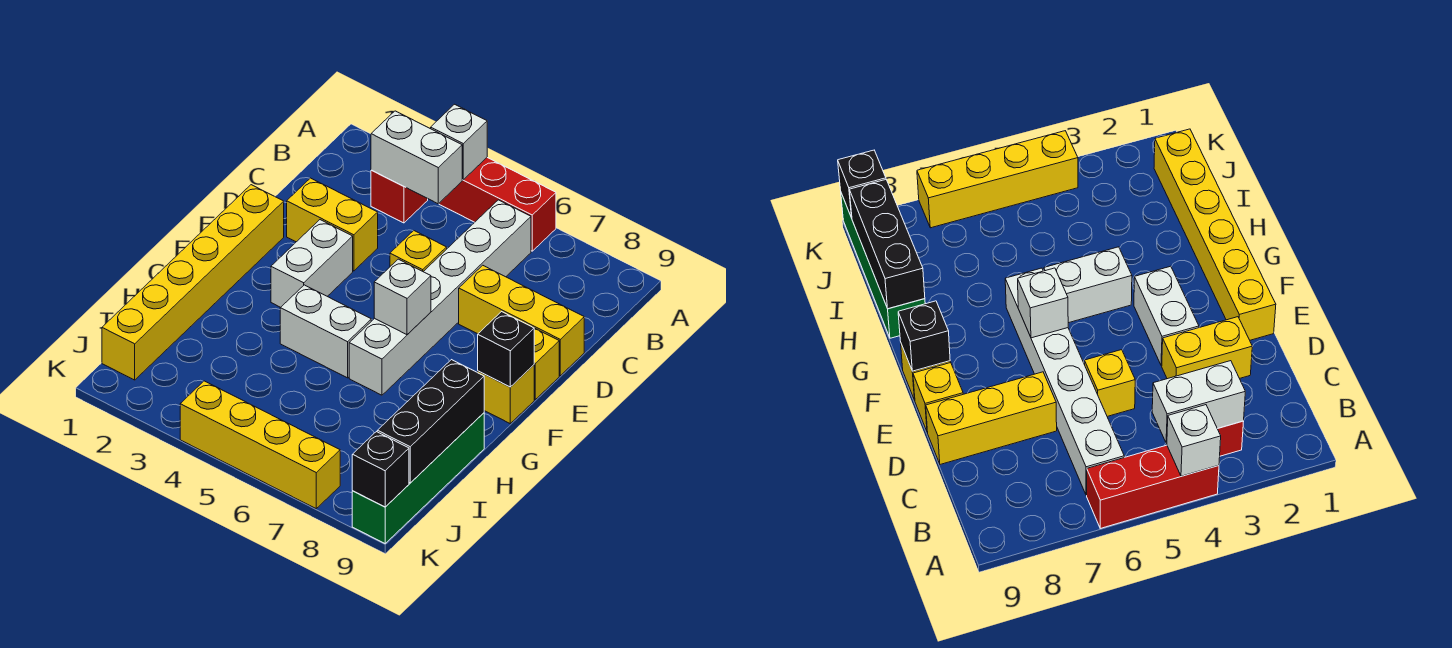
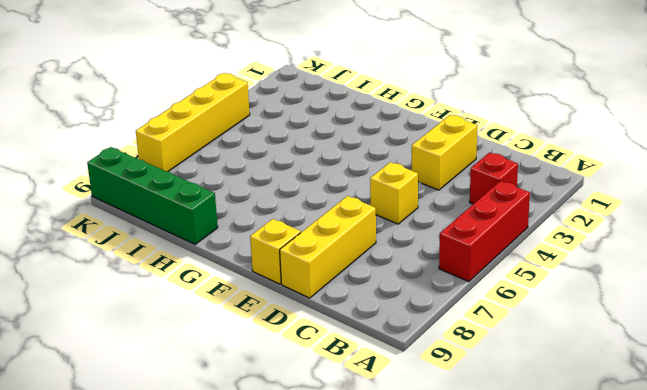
none -> white brick B6:G6 level 1
none -> yellow brick E1:J1 level 1
none -> white brick E3:F3 level 1

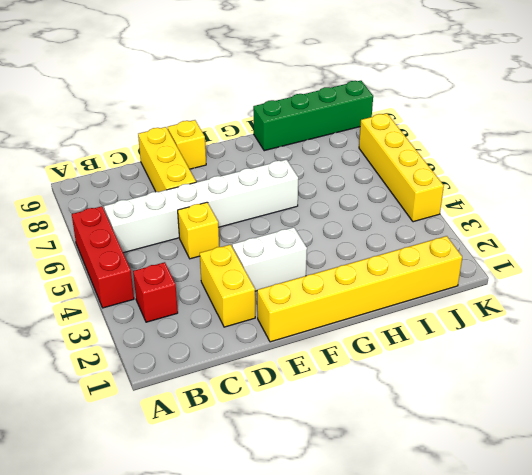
none -> yellow brick F9 level 1
none -> white brick G4:G5 level 1
none -> white brick A4 level 2

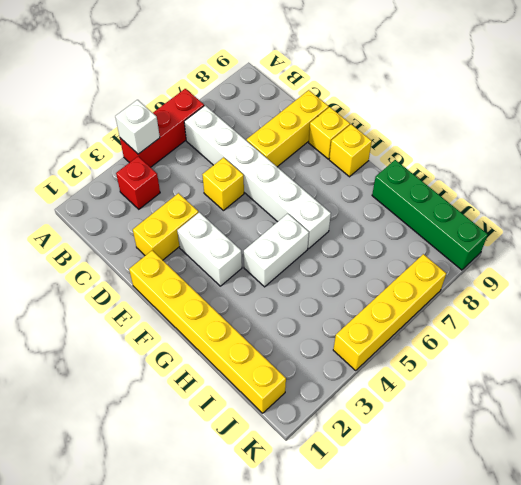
none -> white brick B3:B4 level 2
none -> white brick F6 level 2
none -> black brick F9 level 2

